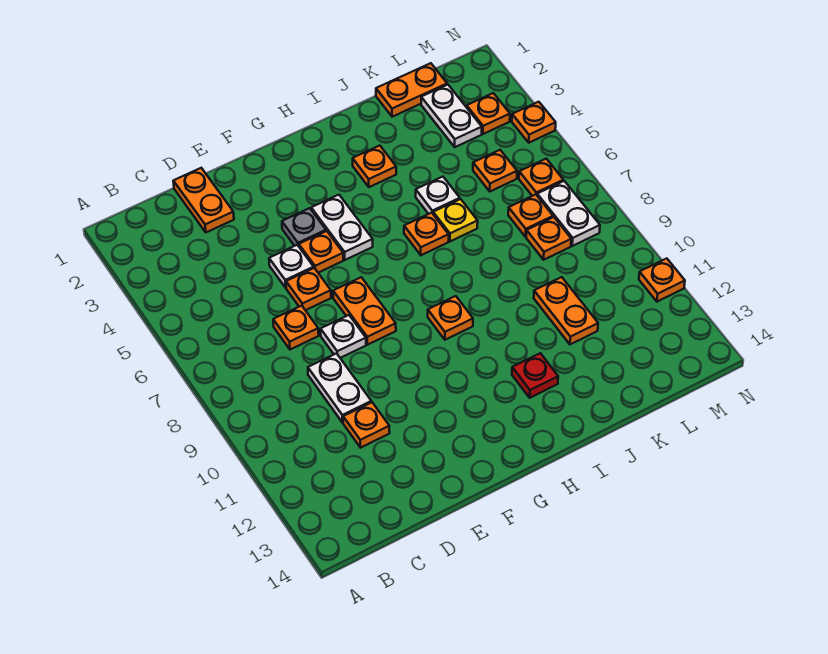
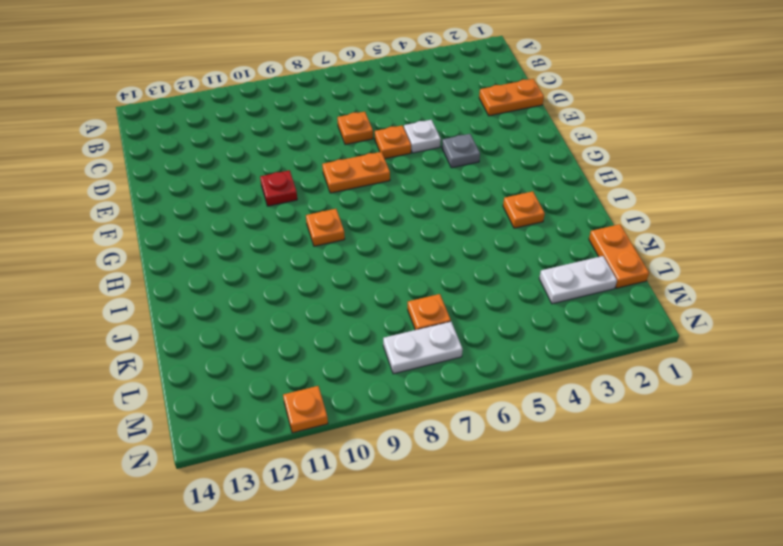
red plate F10 level 1 -> red plate I12 level 1
none -> white plate D9:D10 level 1
none -> orange plate D11 level 1
none -> white plate E8 level 1

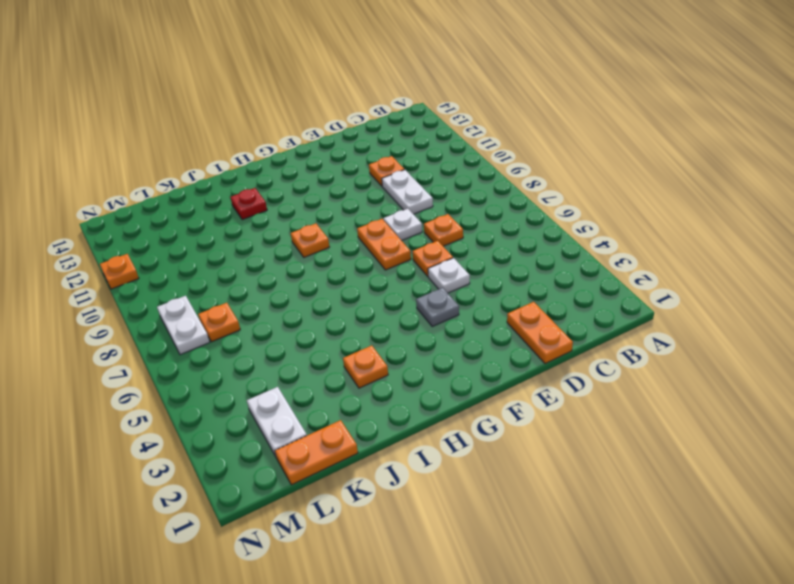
none -> orange plate F5 level 1
none -> white plate G4:G5 level 1
none -> orange plate I6 level 1

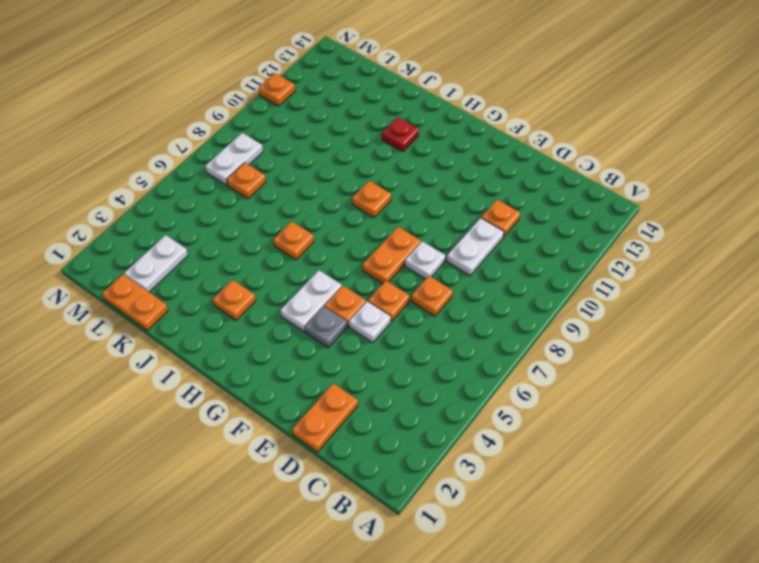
none -> white plate J5 level 1
none -> yellow plate J6 level 1
none -> orange plate K10:K11 level 1

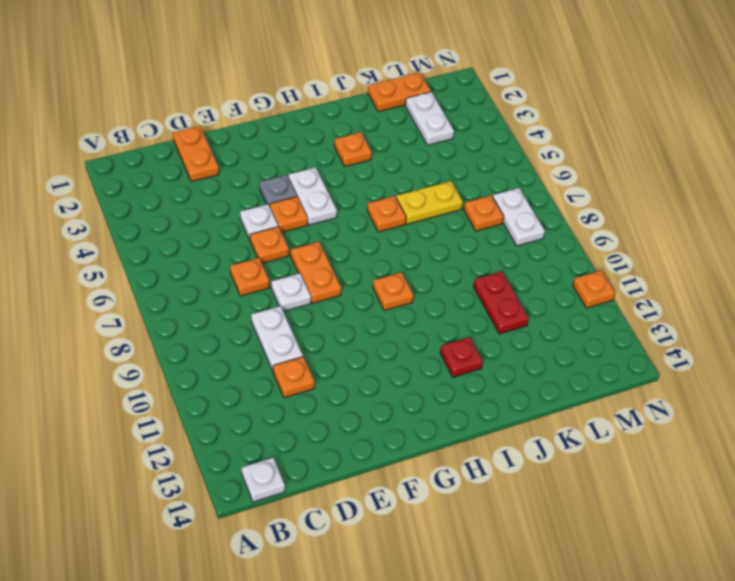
white plate B14 level 1 -> white plate J5 level 1
yellow plate J6:K6 level 1 -> yellow plate J6 level 1
red plate K10:K11 level 1 -> orange plate K10:K11 level 1
none -> orange plate L5 level 1
none -> orange plate L8 level 1
none -> orange plate M3 level 1

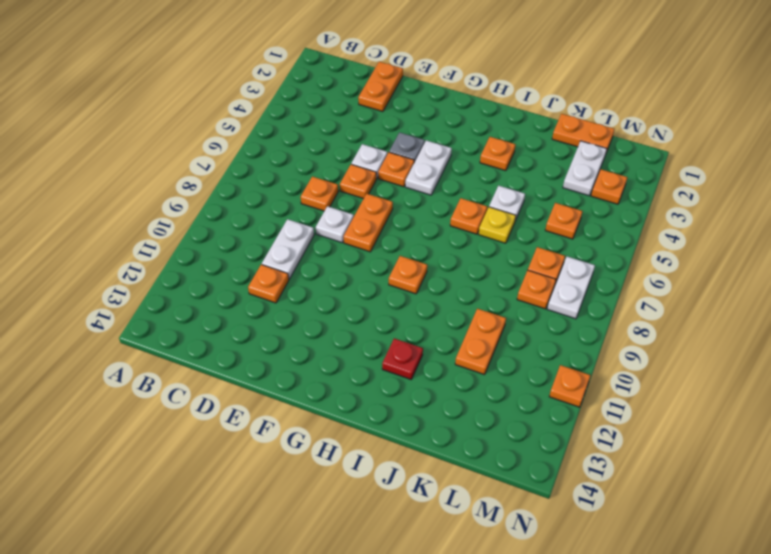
none -> orange plate M6 level 1
none -> orange plate N4 level 1

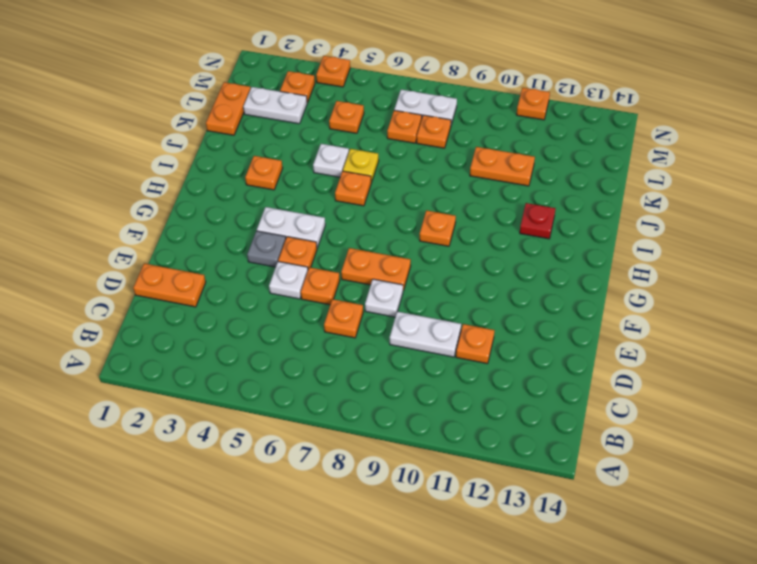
none -> orange plate M6 level 1

